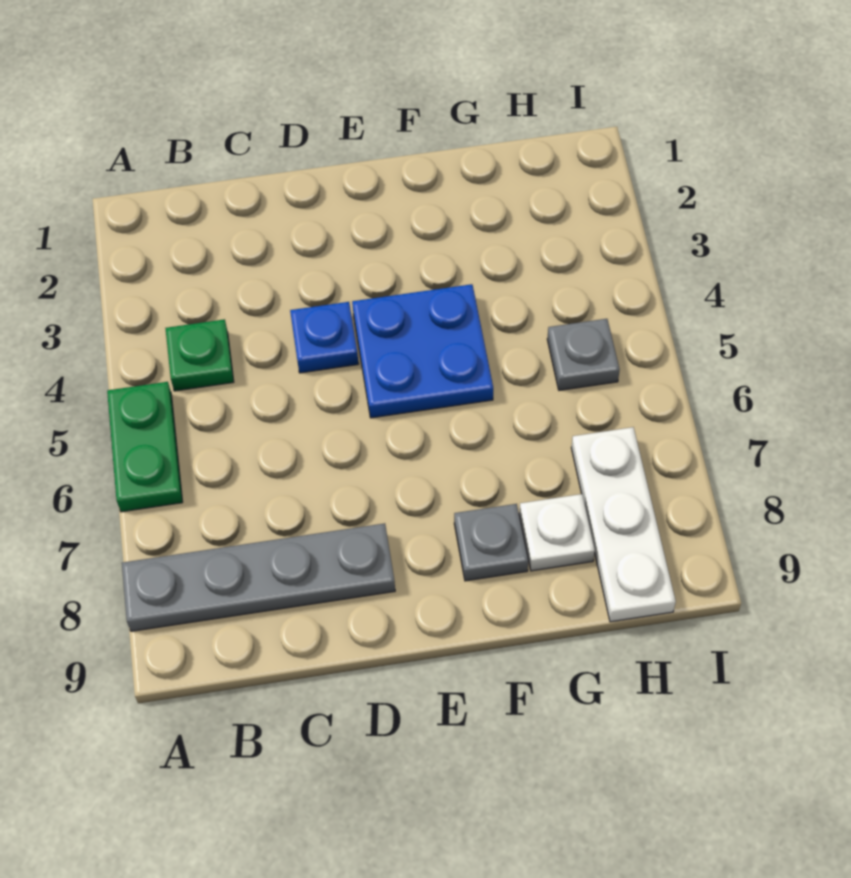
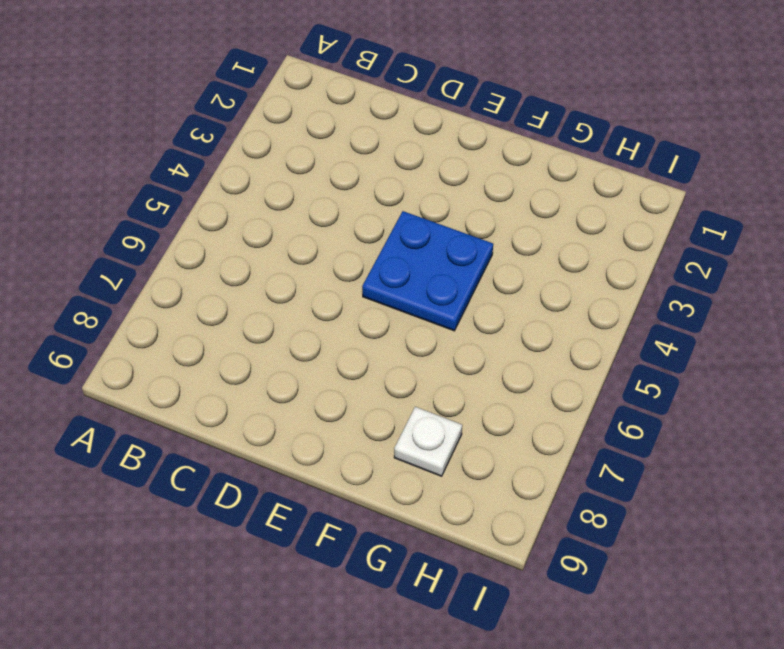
none -> green plate A5:A6 level 1
none -> grey plate A8:D8 level 1

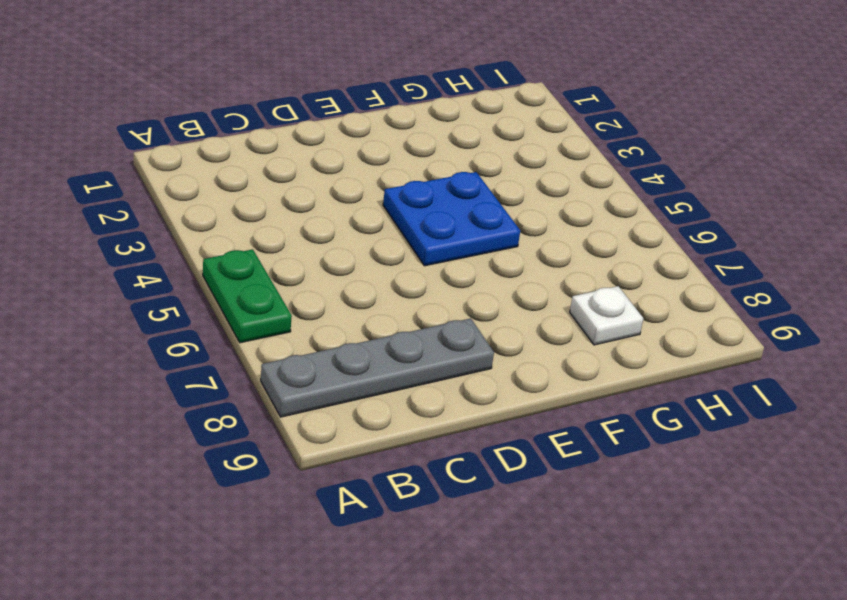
none -> green plate B4 level 1
none -> blue plate D4 level 1

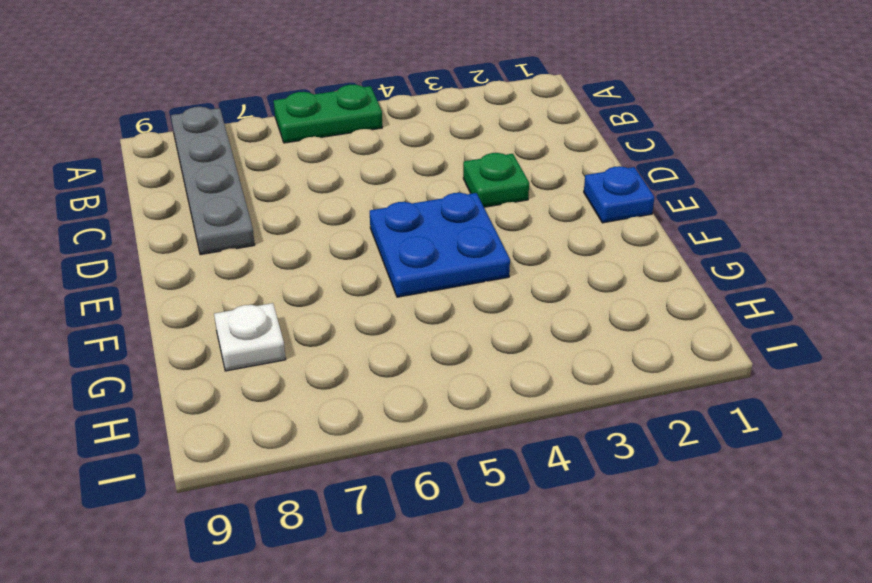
green plate D3 level 1 -> green plate B4 level 1
blue plate E1 level 1 -> blue plate D4 level 1
none -> grey plate F8 level 1
none -> grey plate H5 level 1

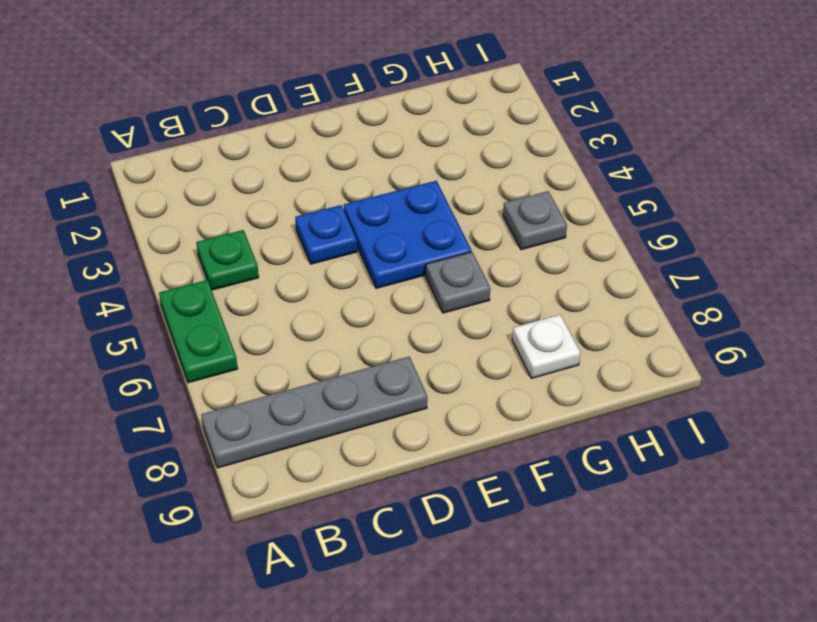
grey plate F6 level 1 -> grey plate F8 level 1
none -> white plate H7:H9 level 1

